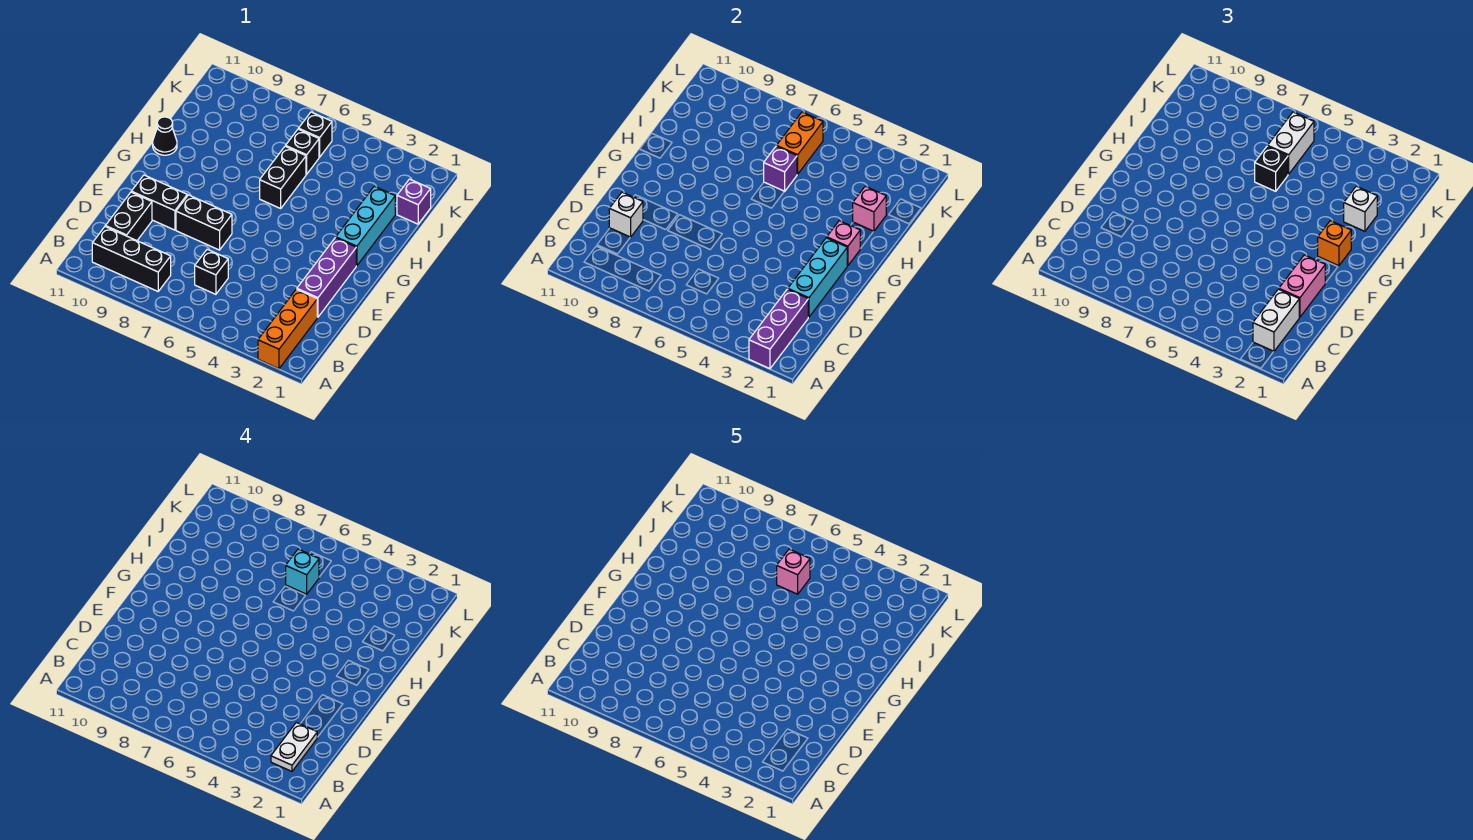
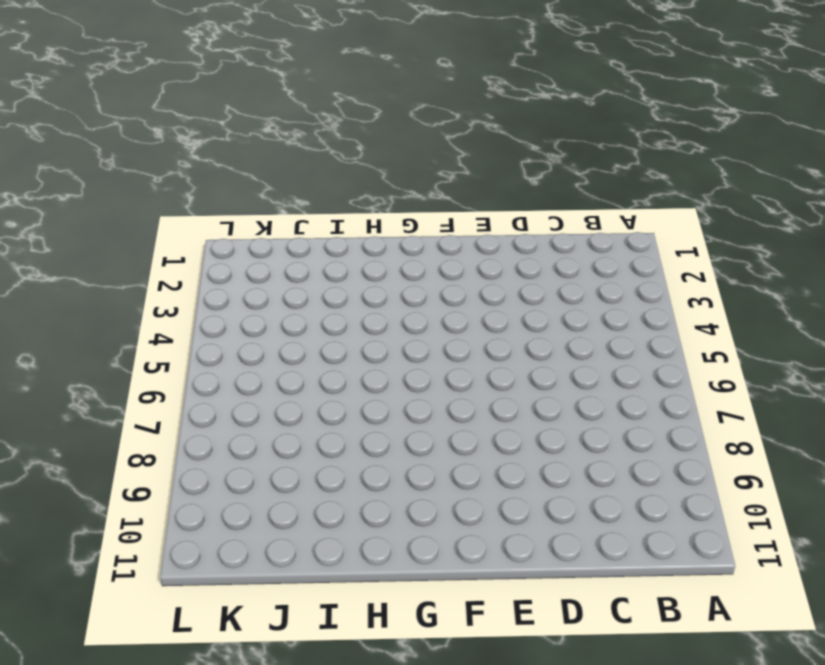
none -> orange brick A2:C2 level 1
none -> black brick B8:B10 level 1
none -> black brick C6 level 1

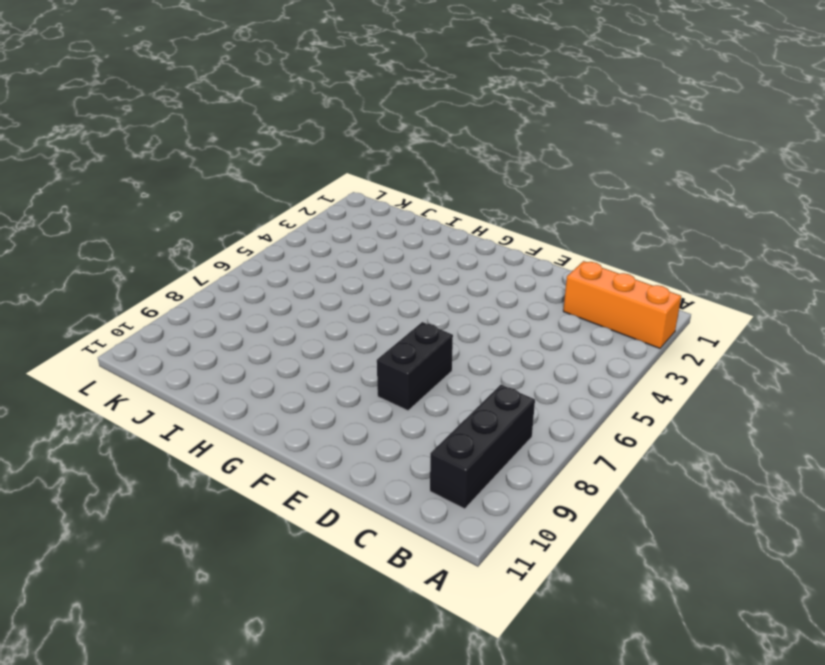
none -> black brick C6 level 1
none -> black brick C10:D10 level 1
none -> purple brick D2:F2 level 1

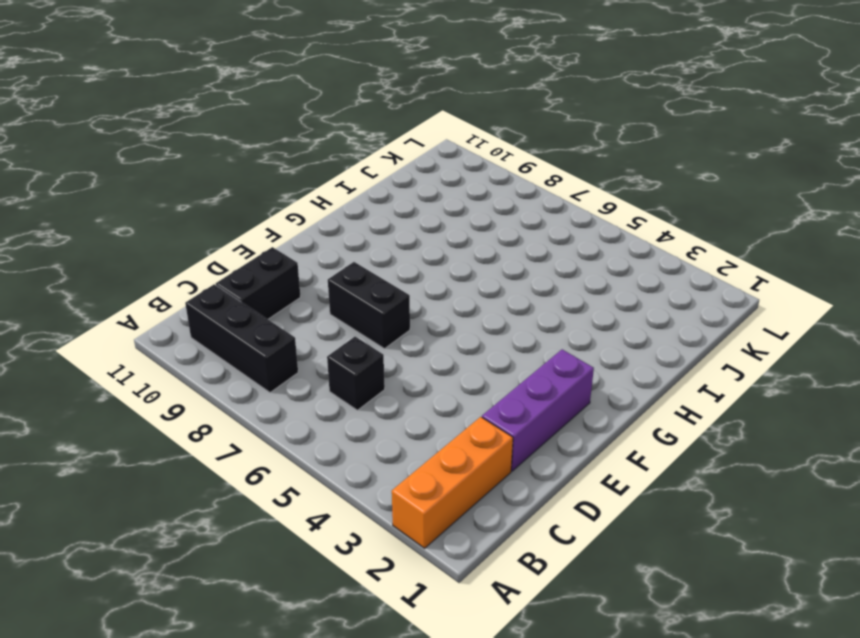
none -> black brick E9:E10 level 1
none -> cyan brick G2:I2 level 1
none -> black brick H6:I6 level 1

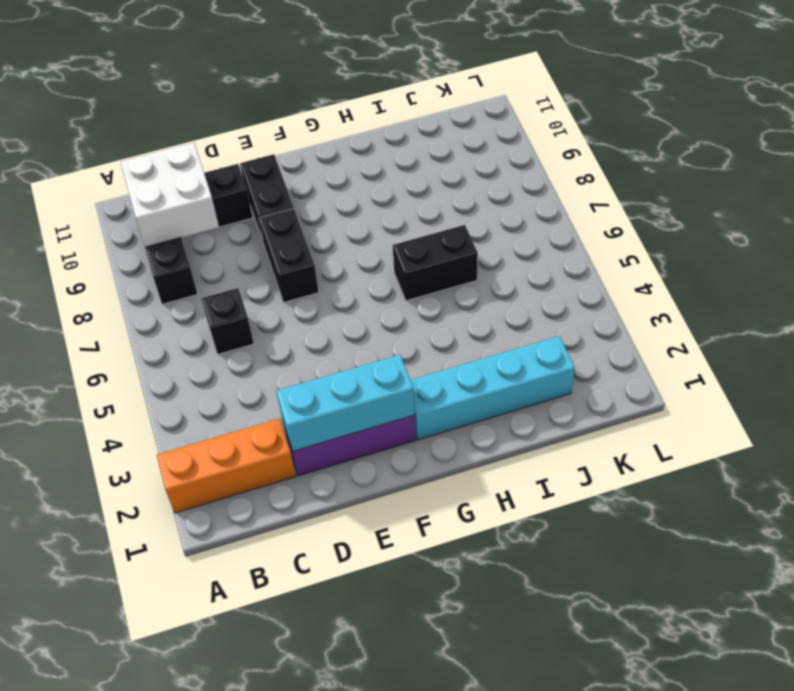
white brick B9:C10 level 2 -> none
cyan brick G2:J2 level 1 -> cyan brick G2:I2 level 1
none -> black cone H11 level 1
none -> purple brick J1 level 1
none -> black brick J6 level 1

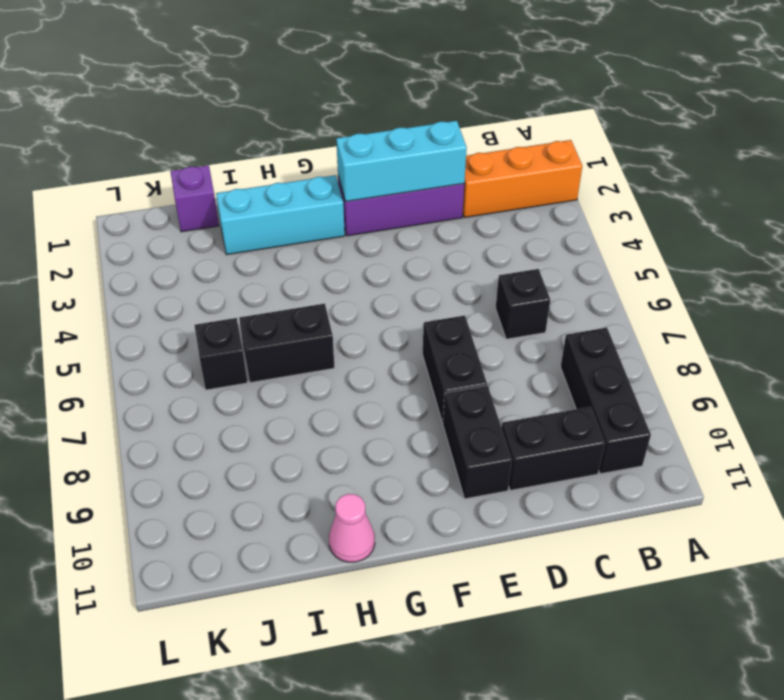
pink cone H11 level 1 -> black cone H11 level 1
none -> black brick K6 level 1
none -> purple brick A2:C2 level 2
none -> white brick D10 level 2

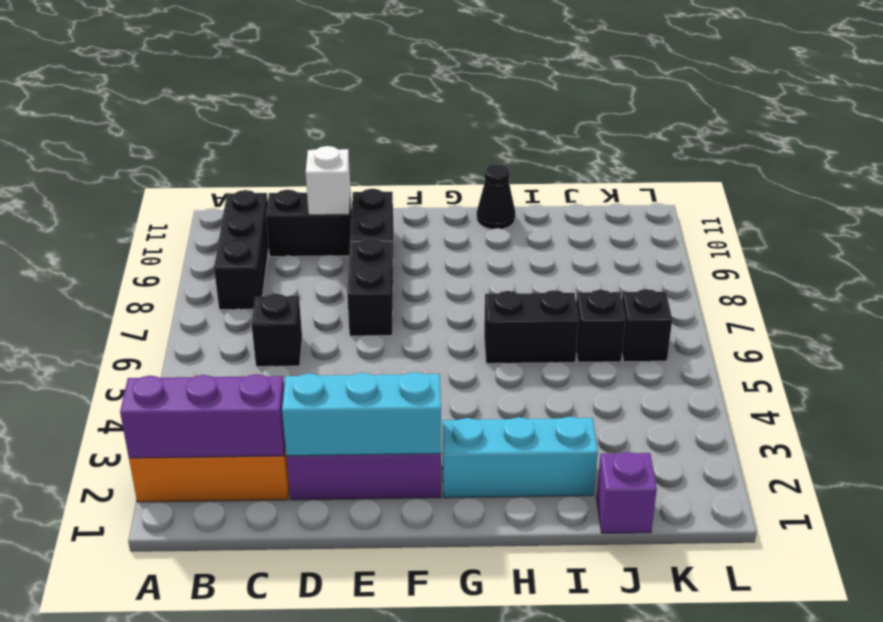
none -> pink brick G2 level 2
none -> pink brick I2 level 2
none -> purple brick I6 level 2

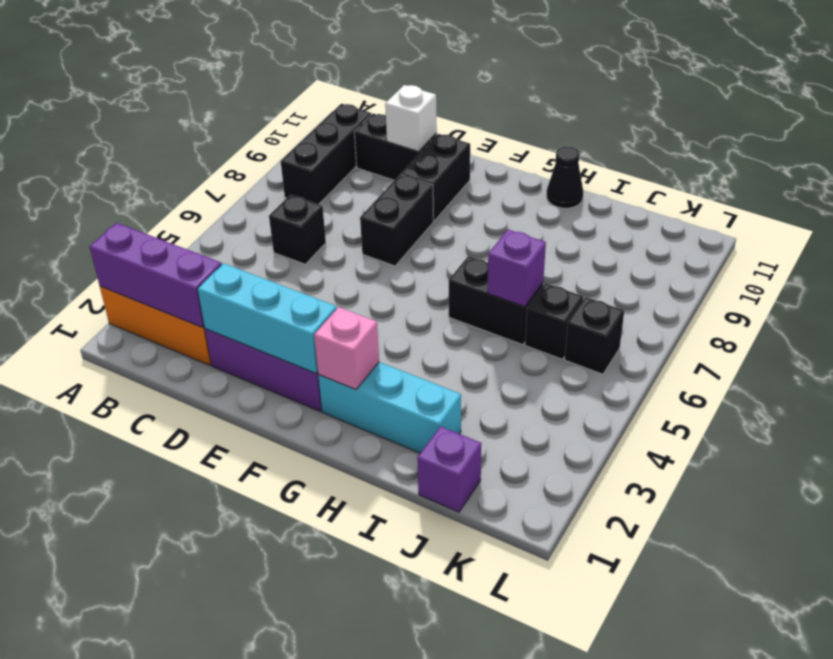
none -> pink brick I2 level 2
none -> orange brick J6:K6 level 2
none -> white brick B2:C2 level 3

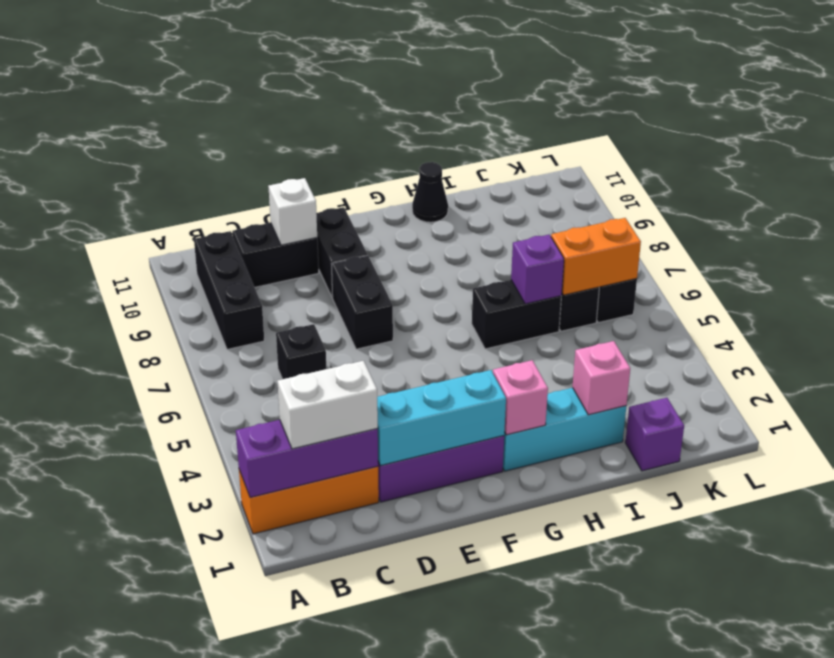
none -> pink brick D2:E2 level 3
none -> orange brick G2 level 3
none -> white brick I2 level 3

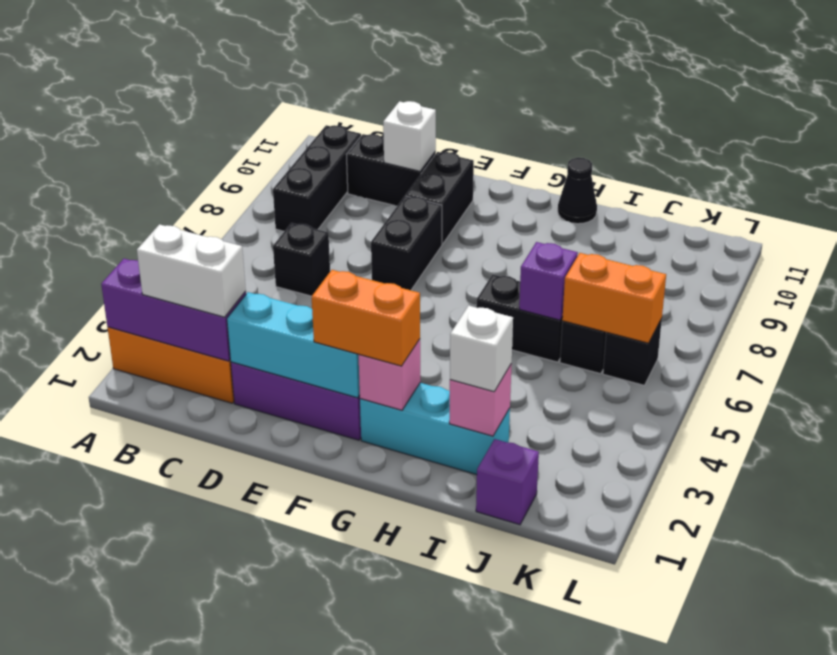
orange brick F2:G2 level 3 -> orange brick G2 level 3
none -> pink brick D2:E2 level 3
none -> black brick I6 level 3
none -> white brick J6:K6 level 3

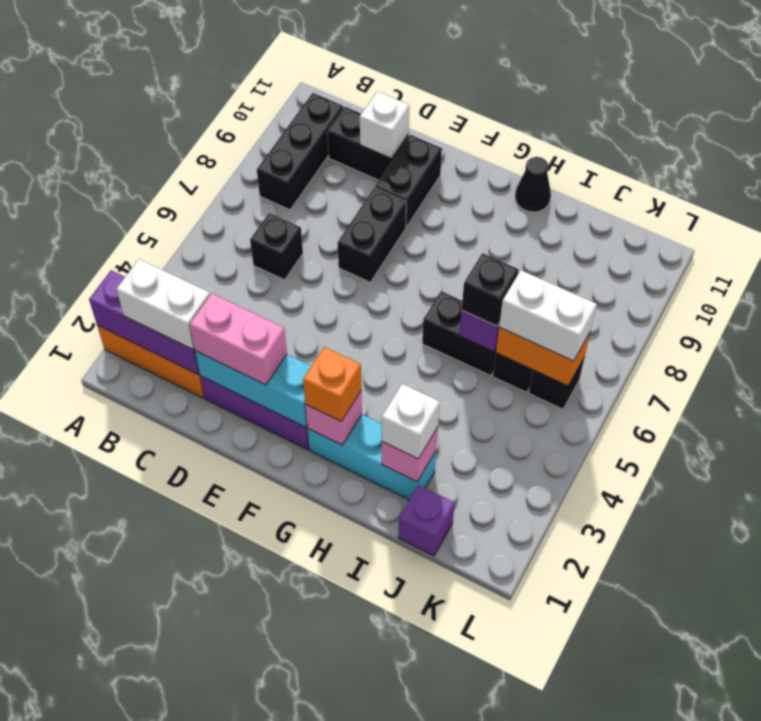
none -> white plate B2:C2 level 4
none -> cyan brick J6 level 4
none -> pink brick J6 level 5

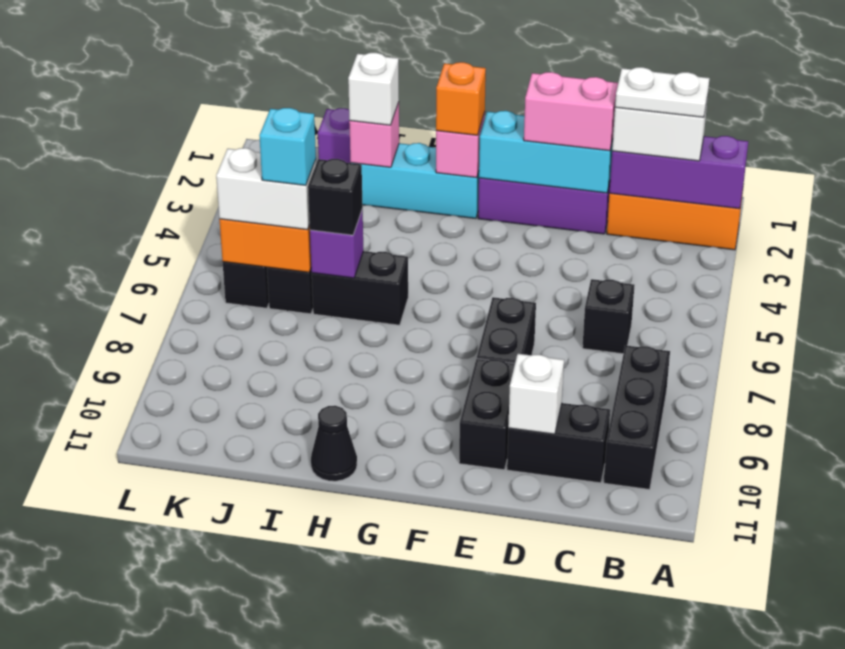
none -> pink brick J6 level 5

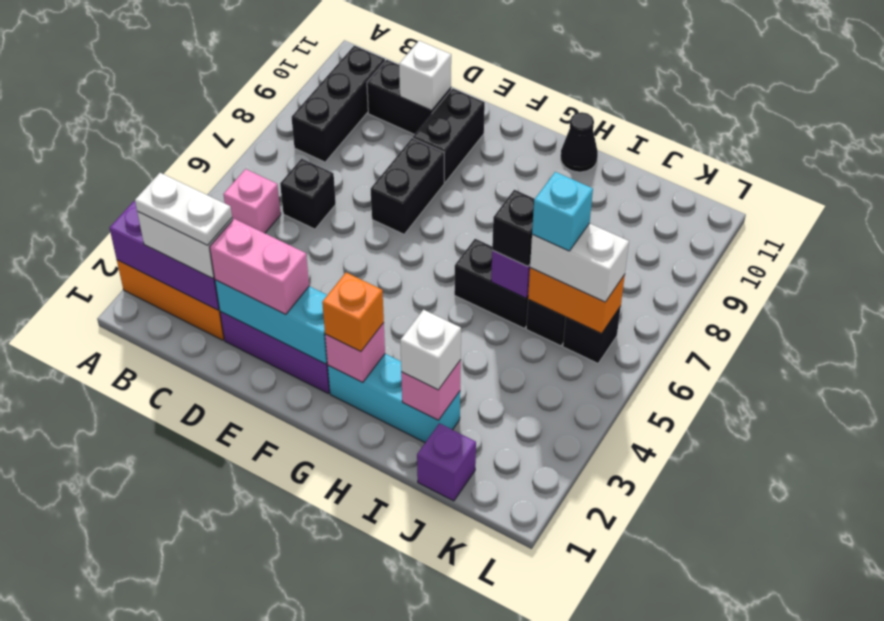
pink brick B5 level 1 -> pink brick J6 level 5

